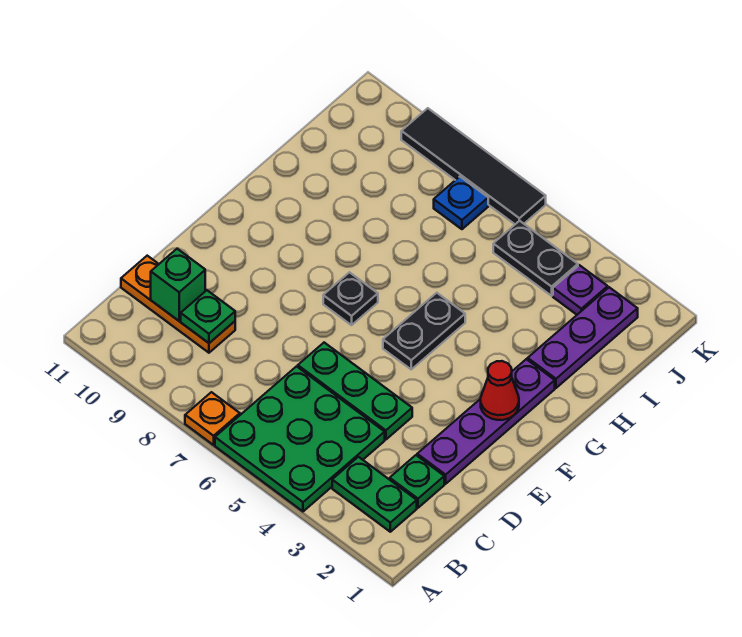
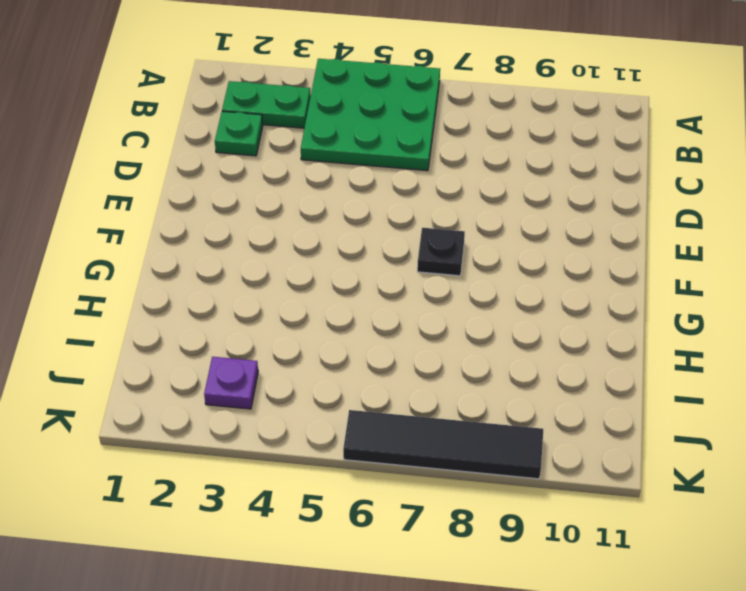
none -> orange plate A7 level 1
none -> orange plate C9:C11 level 1
none -> purple plate D2:G2 level 1

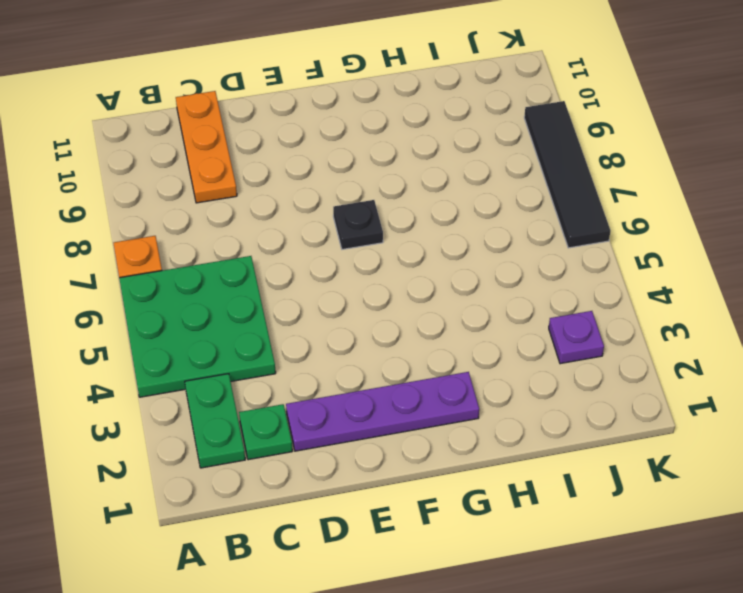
none -> green plate D4:D6 level 1
none -> black plate F5:G5 level 1
none -> purple plate H2:J2 level 1

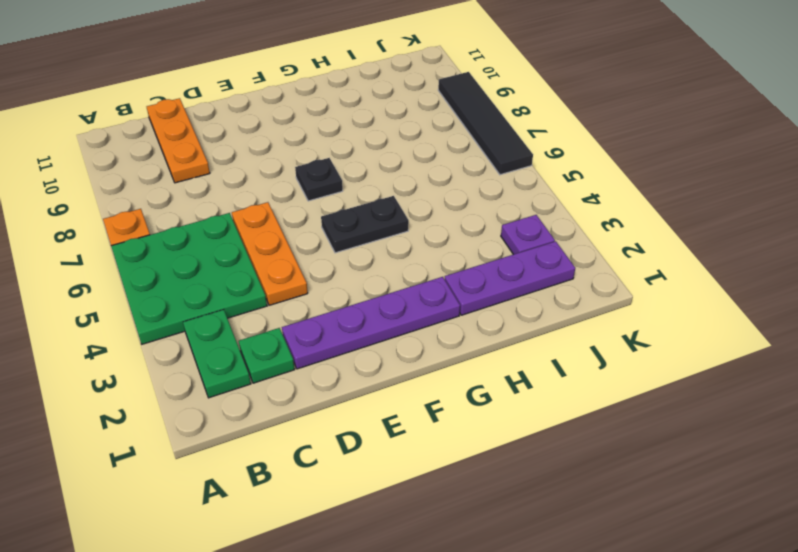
orange plate D4:D6 level 1 -> green plate D4:D6 level 1
none -> black plate J4:J5 level 1
none -> blue plate J7 level 1
none -> green plate C9 level 2

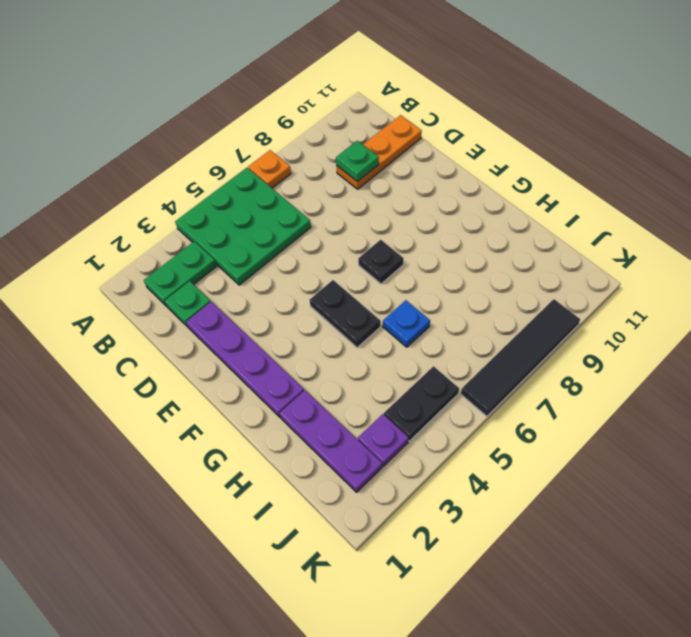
blue plate H6 level 1 -> blue plate J7 level 1
none -> green plate D4:D6 level 1
none -> green brick C10 level 2
none -> red cone F2 level 2

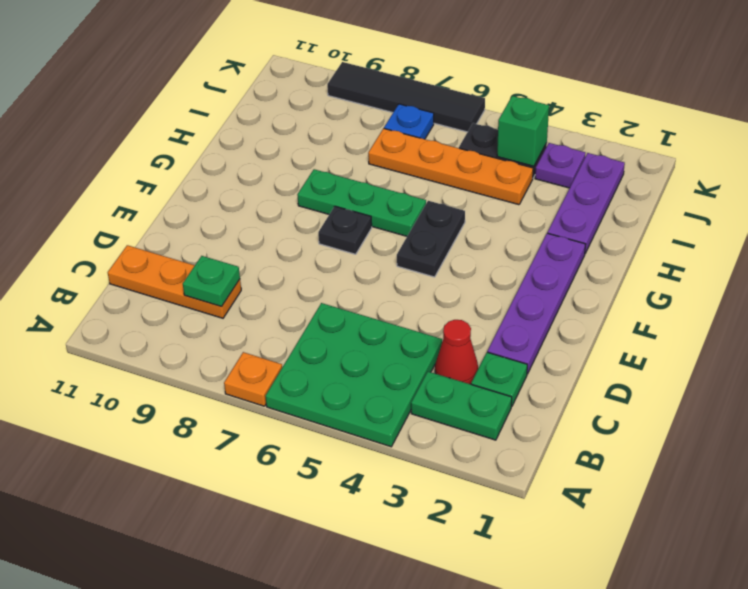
red cone C3 level 1 -> red cone F2 level 2
green plate G6:G8 level 1 -> green plate D4:D6 level 1
orange plate I4:I7 level 1 -> none
green brick J4 level 2 -> green brick C10 level 2

